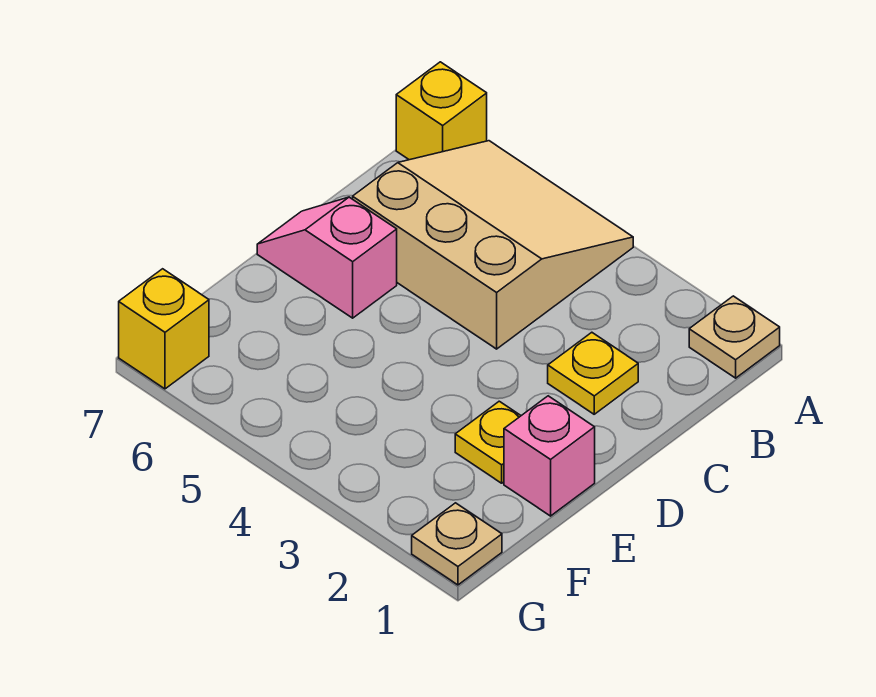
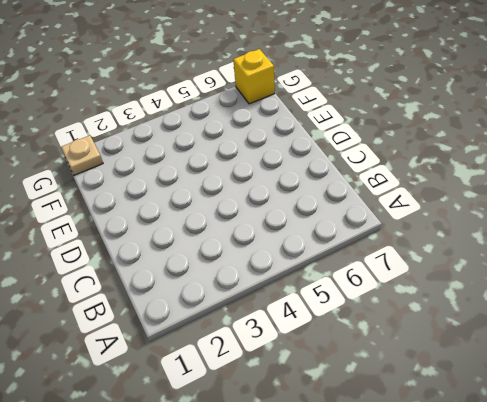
none -> tan plate A1 level 1
none -> tan slope A4:C6 level 1 top C

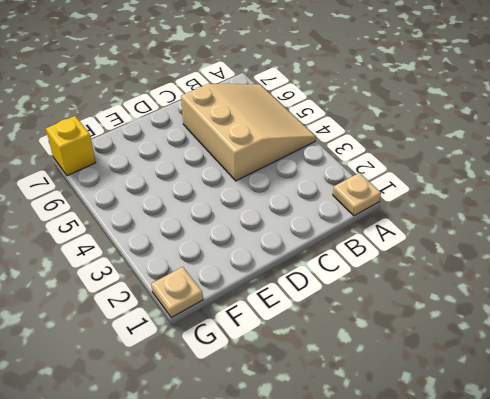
none -> yellow brick A7 level 1
none -> yellow plate C2 level 1

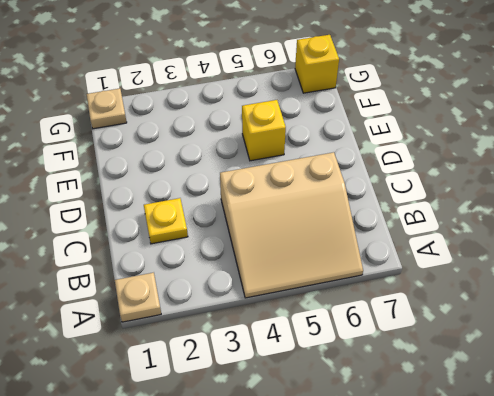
yellow brick E5 level 1 -> yellow brick A7 level 1
none -> pink slope D6:D7 level 1 top 6
none -> pink brick E1 level 1

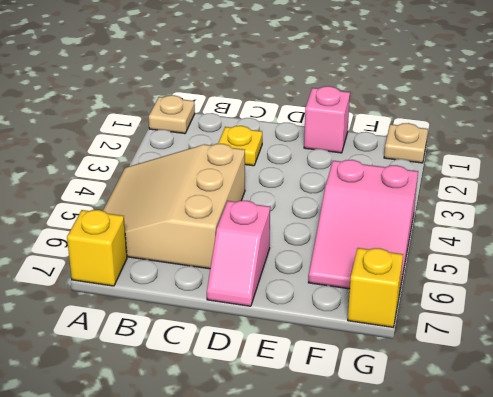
pink slope F4:G6 level 1 top 4 -> none
none -> yellow plate E2 level 1

